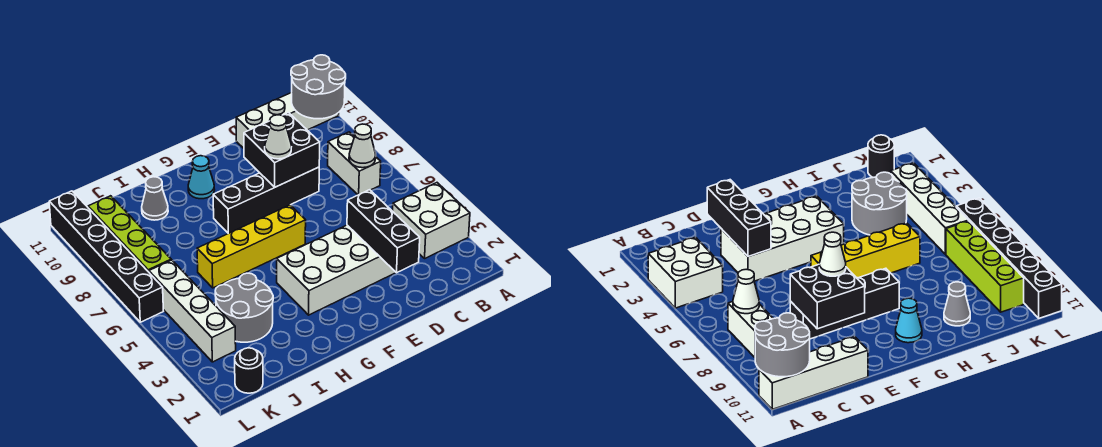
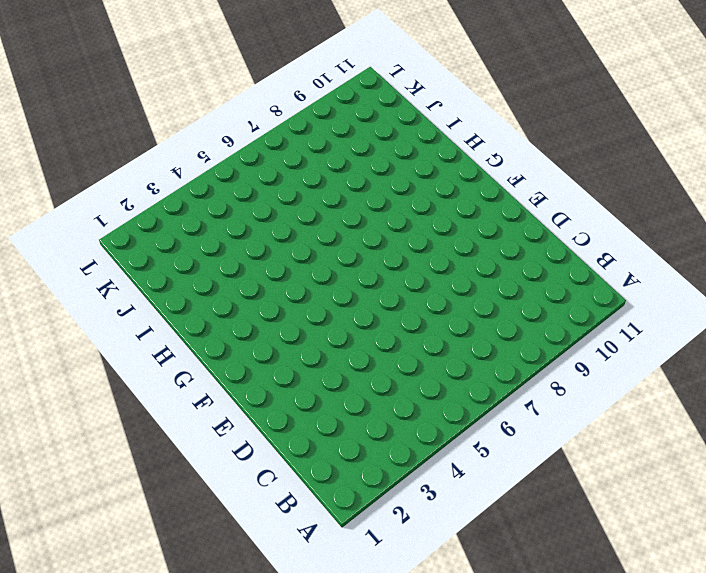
none -> white brick A3:B4 level 1
none -> white brick A11:D11 level 1
none -> white brick B7:B8 level 1

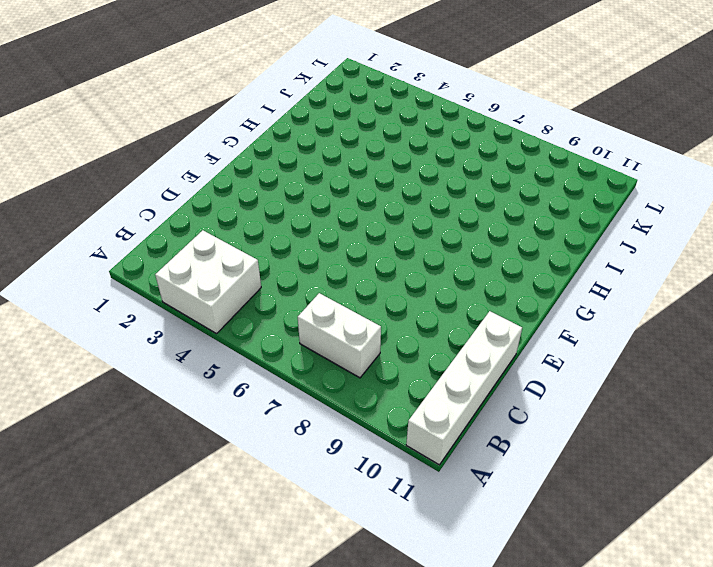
none -> white brick D3:G4 level 1
none -> black brick D8:G8 level 1
none -> yellow brick F6:I6 level 1

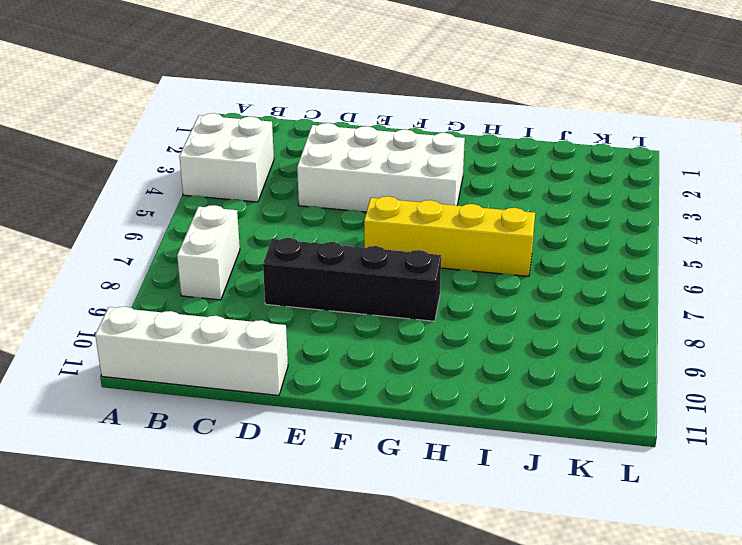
none -> cyan cone G10 level 1
none -> grey round brick I3:J4 level 1
none -> grey cone I10 level 1

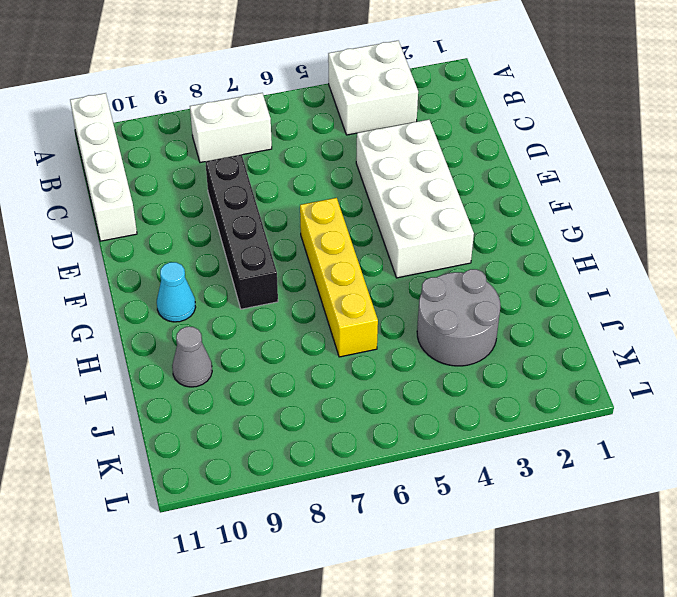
none -> black round brick K1 level 1
none -> white brick K3:K6 level 1
none -> lime brick K7:K10 level 1

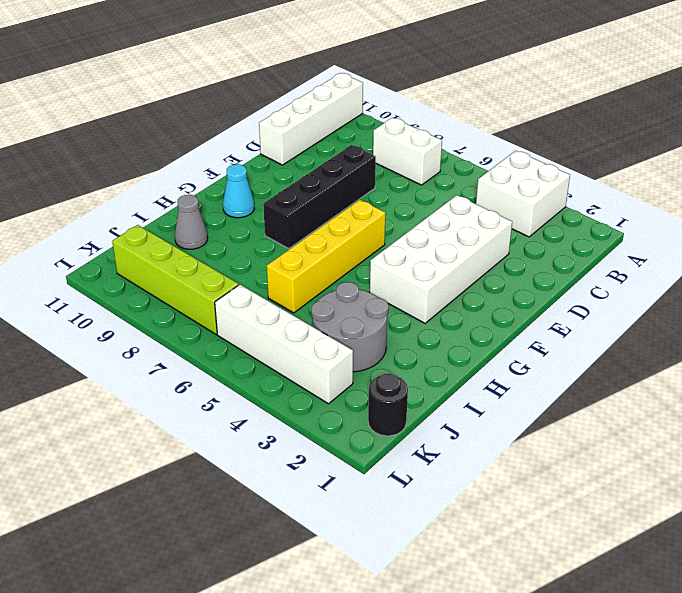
none -> black brick L6:L11 level 1
none -> grey round brick A10:B11 level 2
none -> white cone B7 level 2

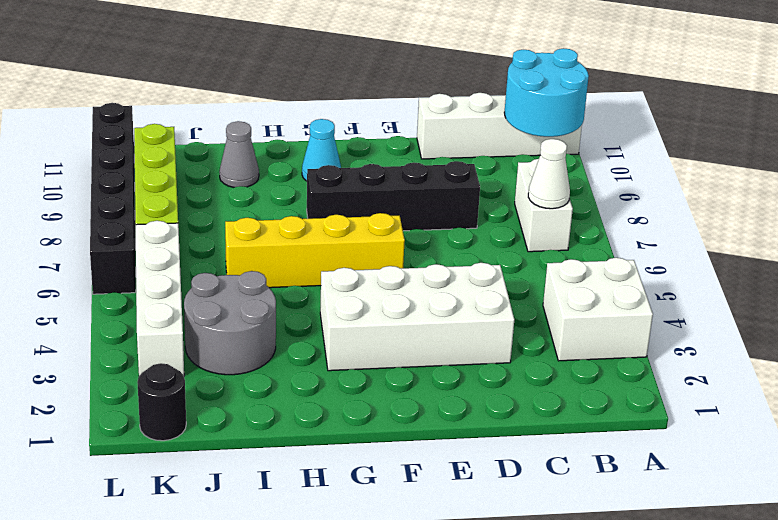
cyan round brick A10:B11 level 2 -> grey round brick A10:B11 level 2
none -> black brick D2:D4 level 2
none -> black brick D8:E9 level 2
none -> white cone E8 level 3

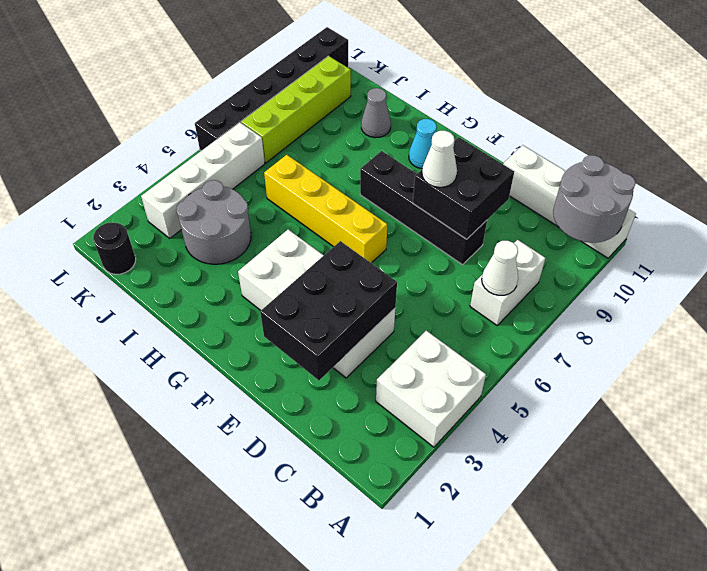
black brick D2:E4 level 2 -> black brick D2:D4 level 2

